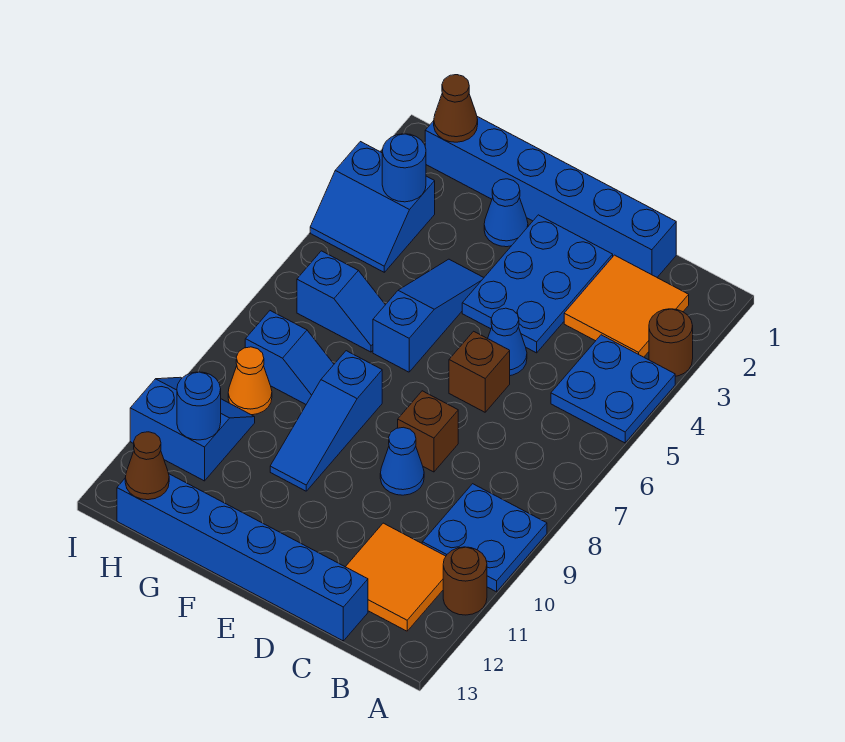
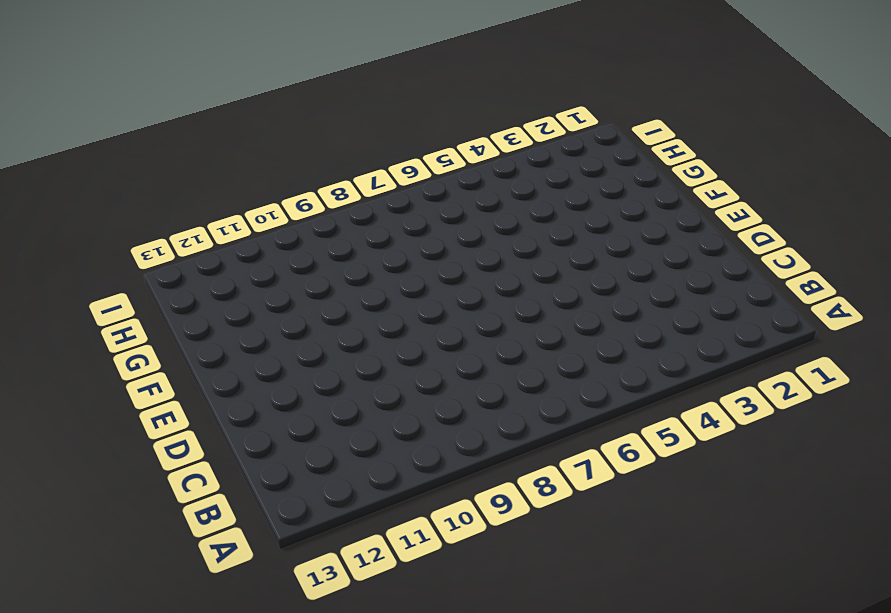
none -> brown round brick A3 level 1
none -> blue plate A4:B5 level 1
none -> blue plate A9:B10 level 1

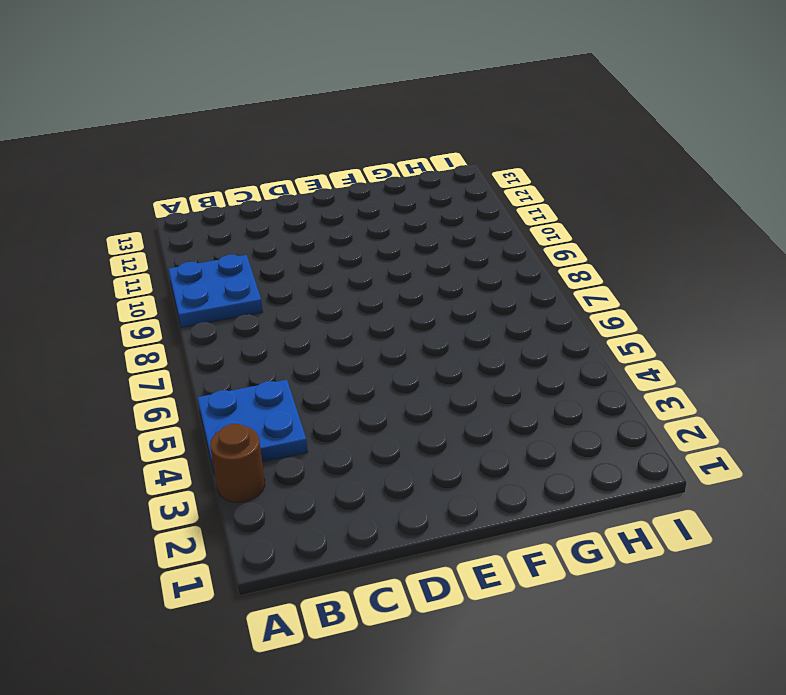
none -> brown round brick A11 level 1
none -> orange tile B2:C3 level 1
none -> orange tile B11:C12 level 1

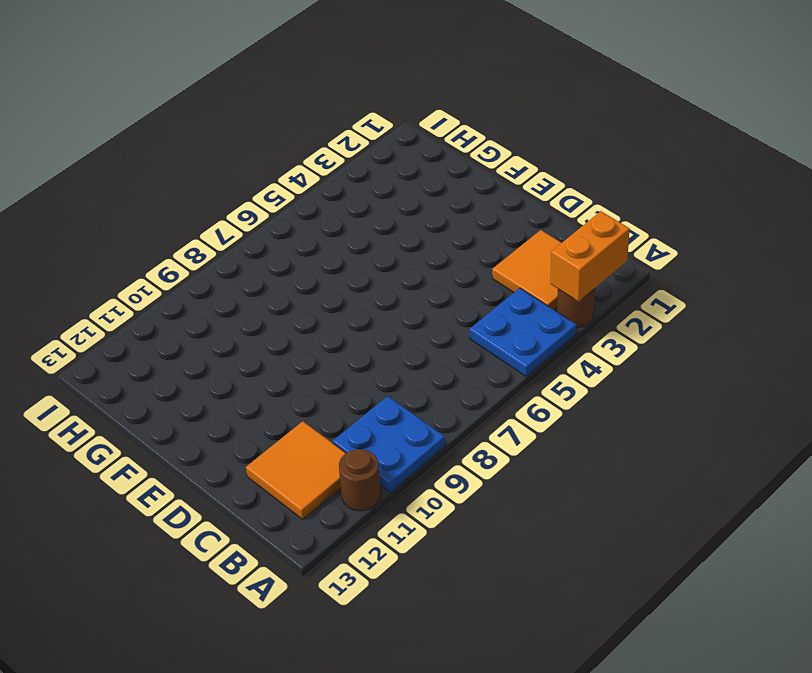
orange brick A2:A3 level 2 -> none
none -> blue brick C1:H1 level 1
none -> blue brick C13:H13 level 1
none -> blue plate D2:E4 level 1

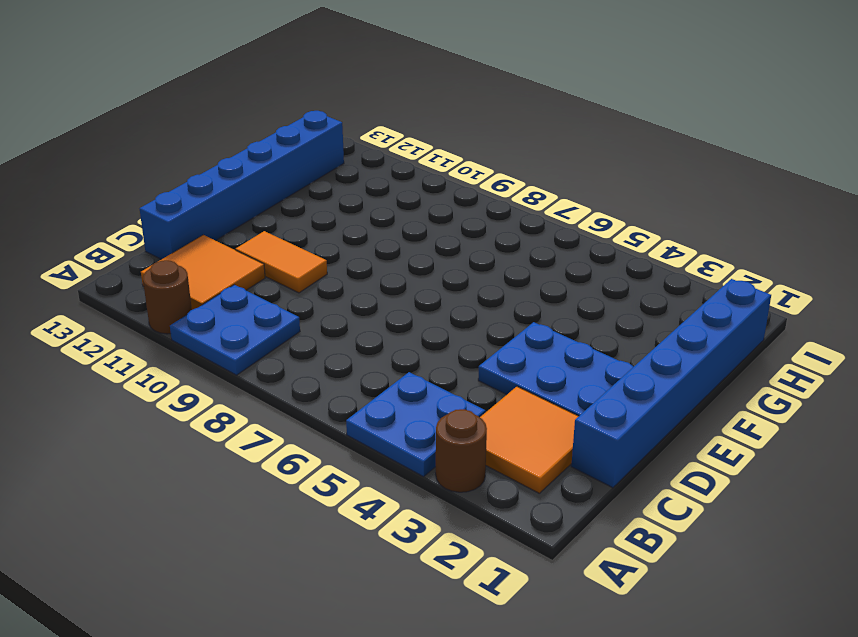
orange tile D10:D11 level 1 -> none
none -> blue cone D5 level 1
none -> brown brick D6 level 1
none -> brown brick D8 level 1

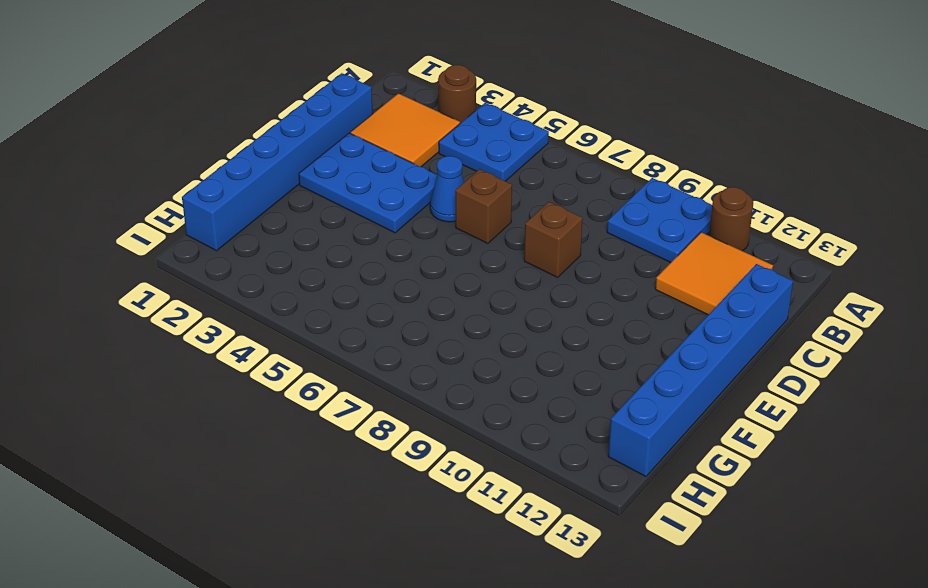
none -> blue cone D9 level 1
none -> blue cone F2 level 1
none -> blue slope F4:F6 level 1 top 6

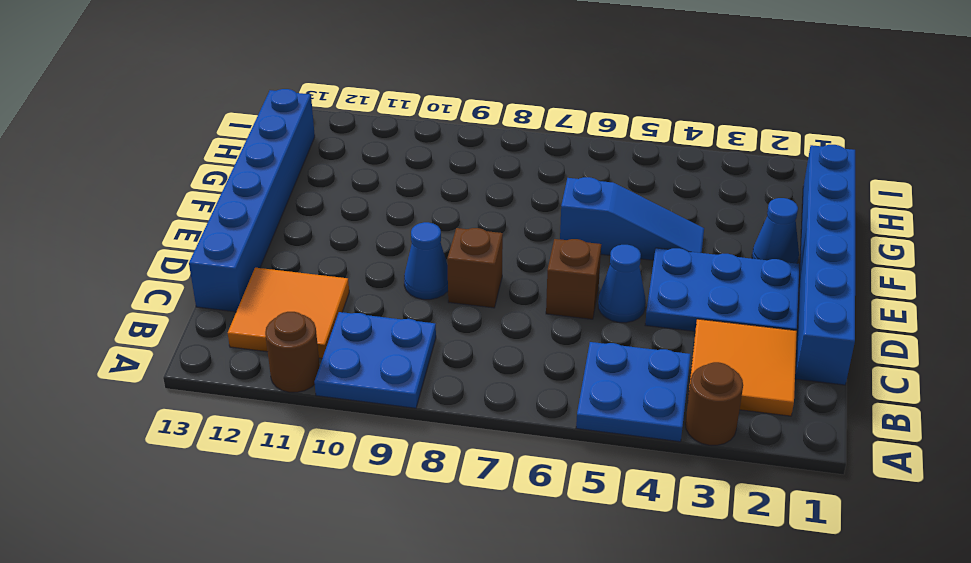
none -> blue slope F8:F10 level 1 top 8
none -> blue slope G6:H6 level 1 top H
none -> blue slope G8:H8 level 1 top H

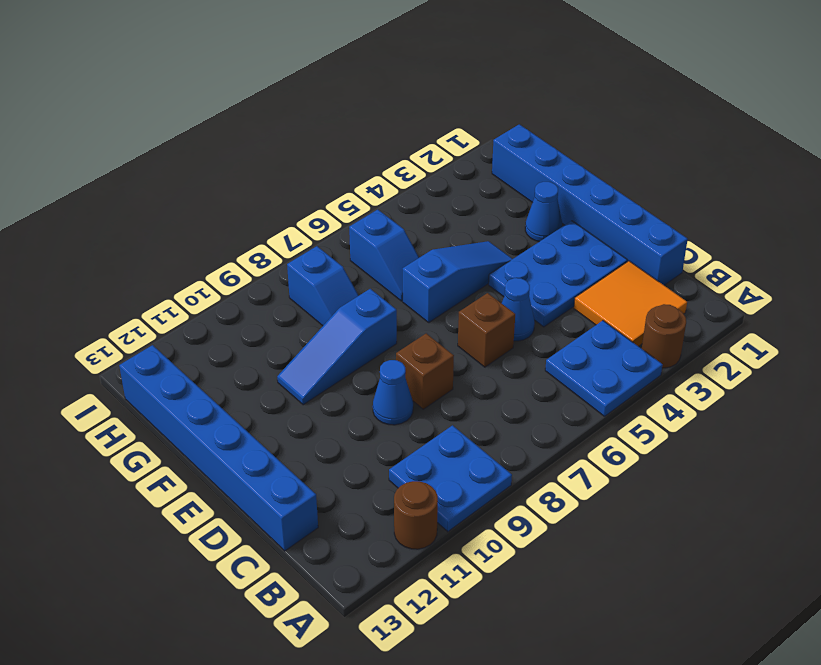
none -> orange tile B11:C12 level 1
none -> blue slope H3:I4 level 1 top 3
none -> orange cone H9 level 1

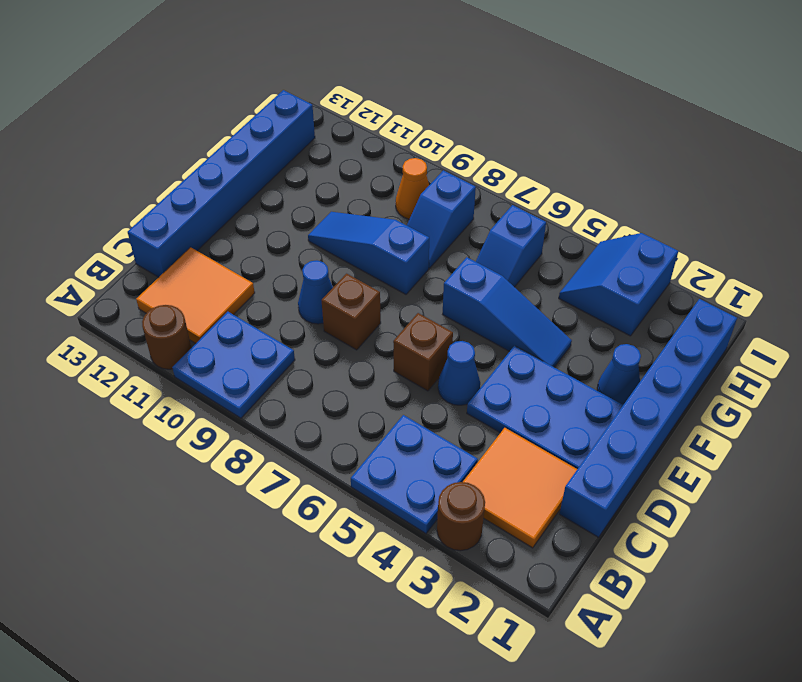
none -> blue slope H10:I11 level 1 top 11
none -> brown cone H1 level 2
none -> blue round brick H3 level 2

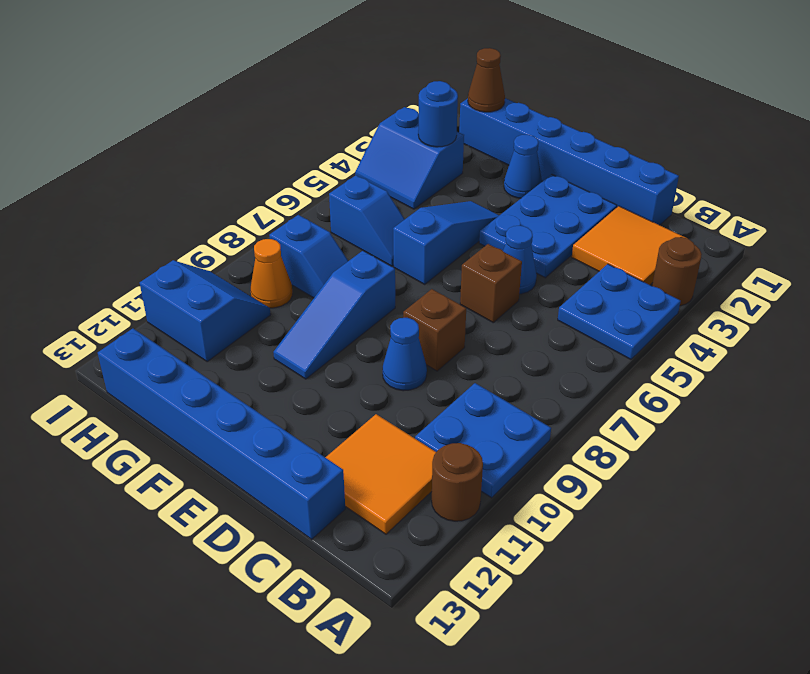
none -> blue round brick H11 level 2
none -> brown cone H13 level 2

